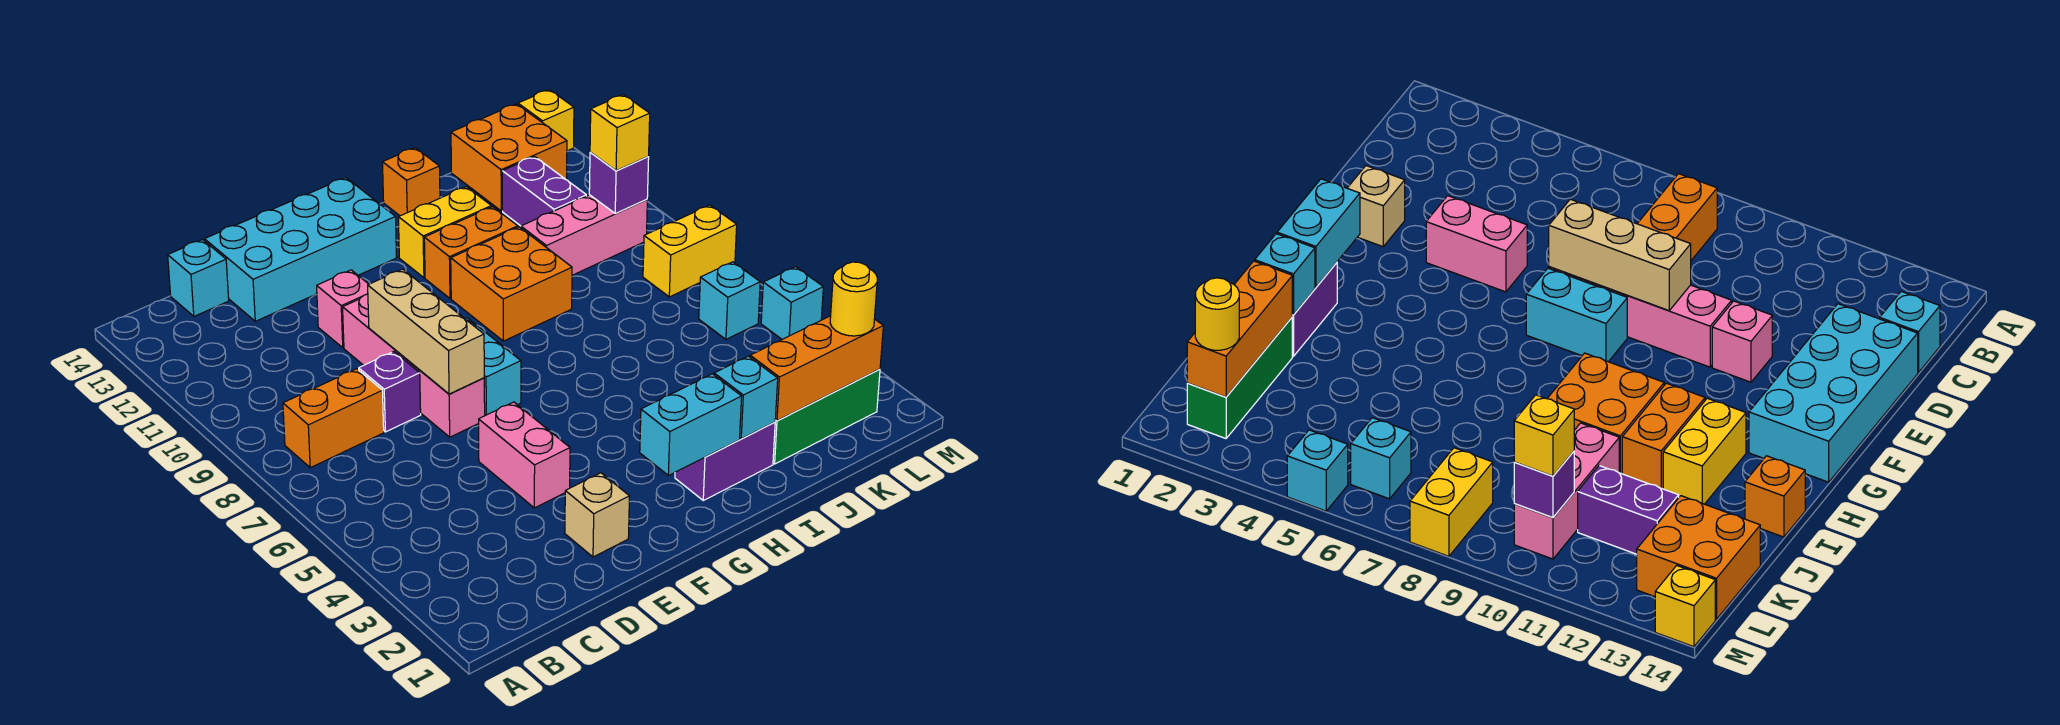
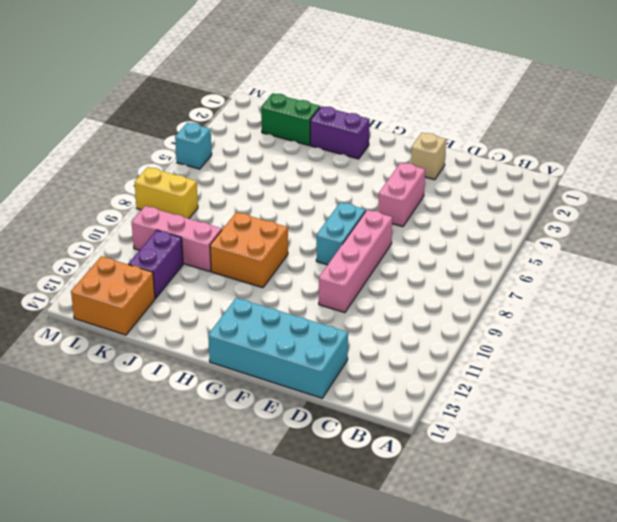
green brick J2:K2 level 1 -> green brick J2:L2 level 1
none -> orange brick B8:C8 level 1
none -> cyan brick C14 level 1
none -> purple brick D8 level 1

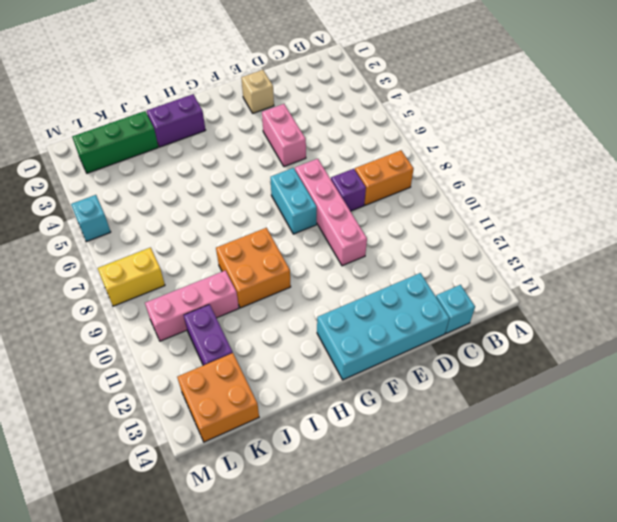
none -> pink brick E11 level 1
none -> orange brick H11:I11 level 1
none -> yellow brick H12:I12 level 1

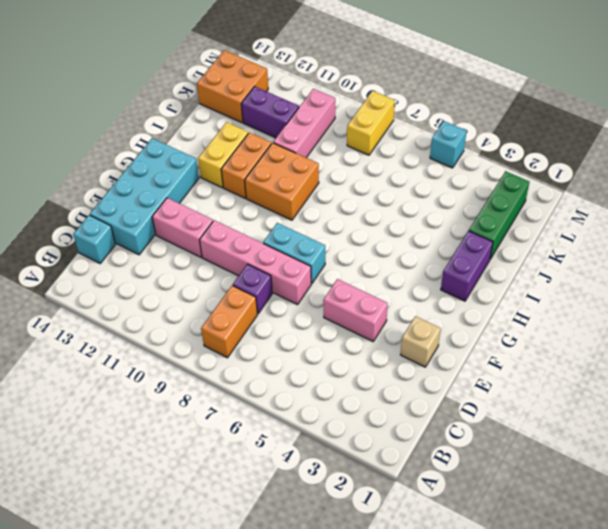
pink brick E11:E12 level 1 -> pink brick E11 level 1
none -> orange brick I14 level 1
none -> cyan brick L6 level 1
none -> yellow brick M14 level 1

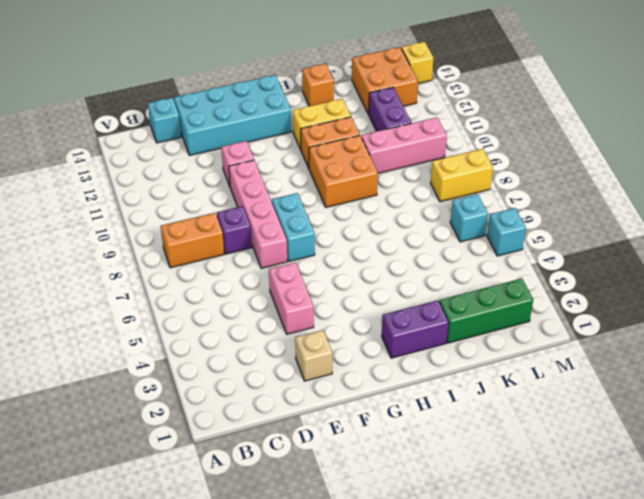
none -> tan brick E7:E9 level 2
none -> cyan brick G2:H2 level 2
none -> cyan brick I2 level 2

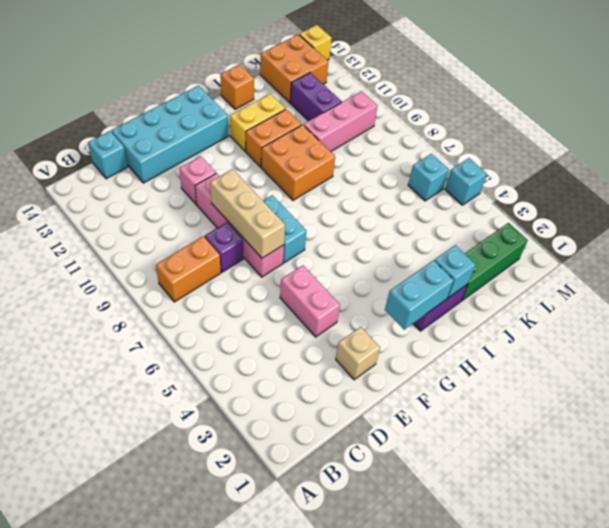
none -> yellow brick L8:M8 level 1
none -> orange brick J2:L2 level 2
none -> purple brick L10 level 2

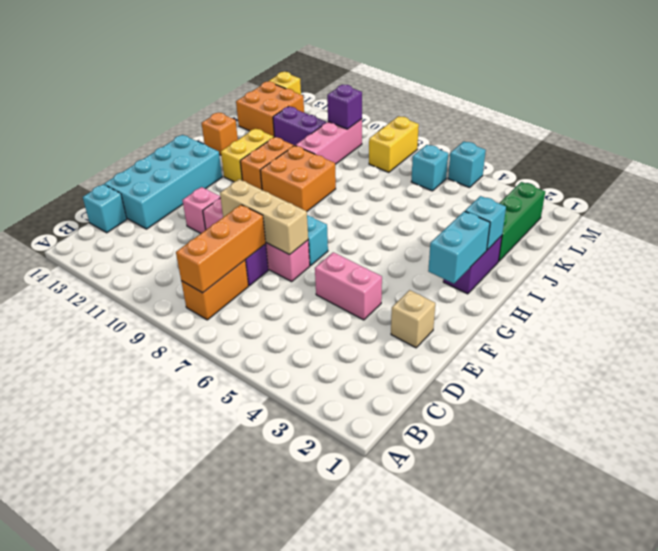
orange brick B8:D8 level 2 -> orange brick J2:L2 level 2
none -> yellow round brick L2 level 3
none -> yellow brick L10 level 3

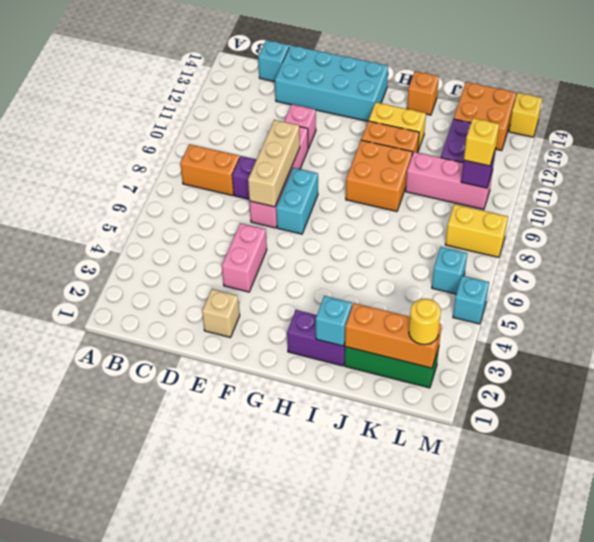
none -> cyan brick G2:H2 level 2

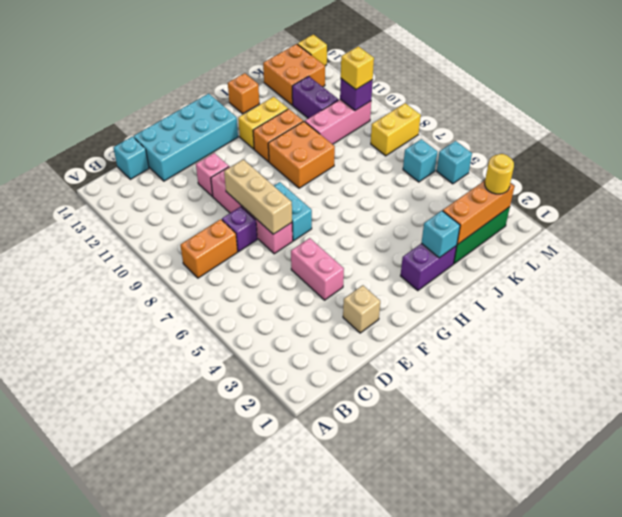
none -> cyan brick G2:H2 level 2

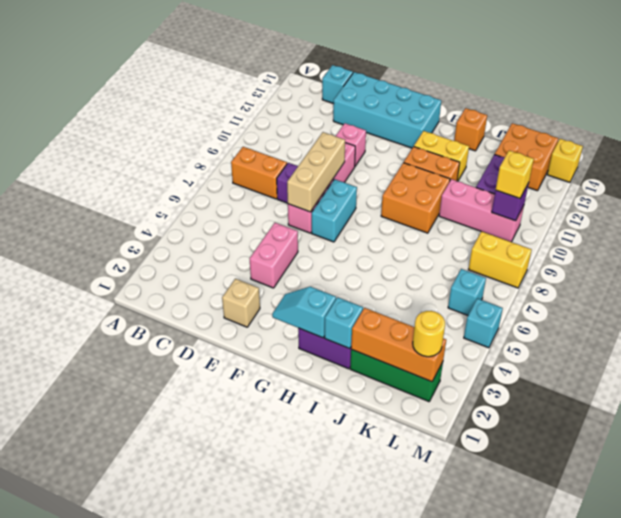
cyan slope G2:H2 level 2 top H -> cyan brick G2:H2 level 2

